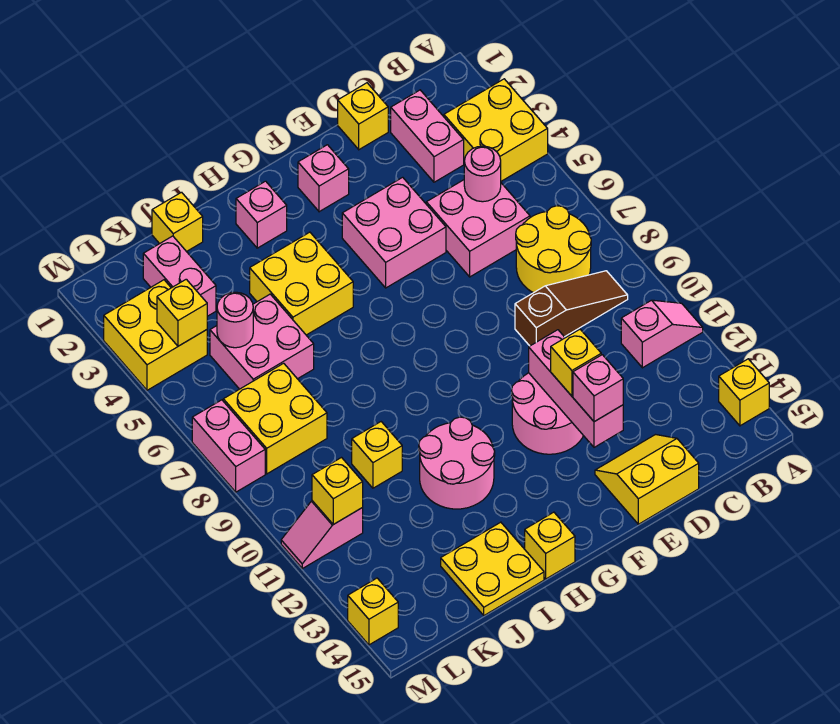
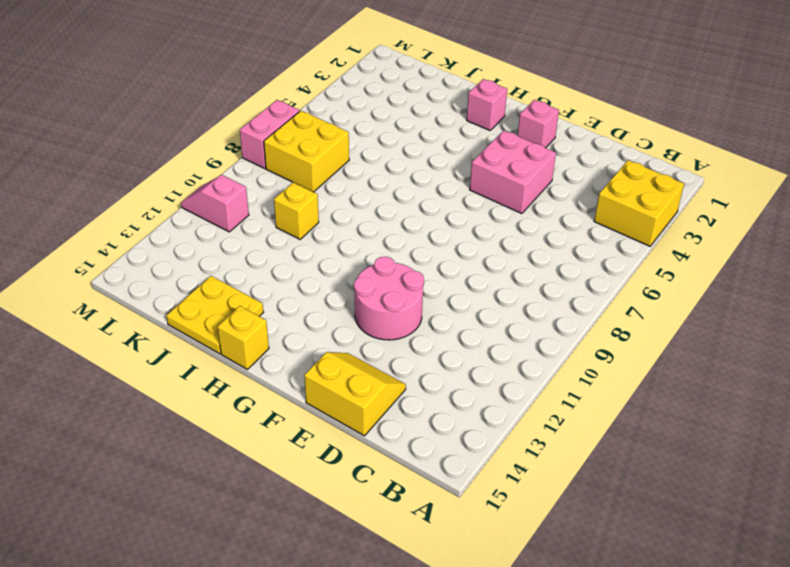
none -> pink slope A11:B11 level 1 top B
none -> yellow brick A14 level 1
none -> yellow round brick B7:C8 level 1
none -> brown slope B9:D9 level 1 top D

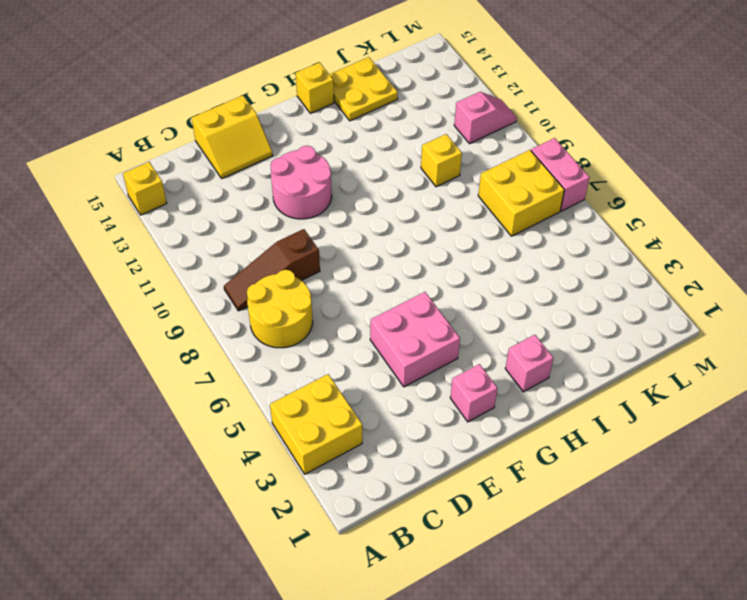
none -> pink slope A11:B11 level 1 top B
none -> pink brick C2:C3 level 1
none -> pink brick C5:D6 level 1
none -> yellow brick D1 level 1

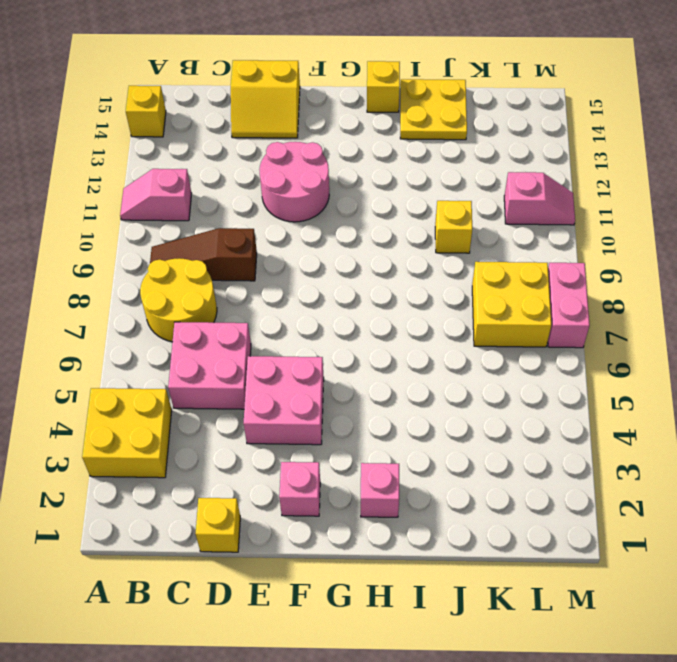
none -> pink brick C2:C3 level 1
none -> yellow brick H4:I5 level 1
none -> pink round brick H11:I12 level 1
none -> yellow brick J1 level 1

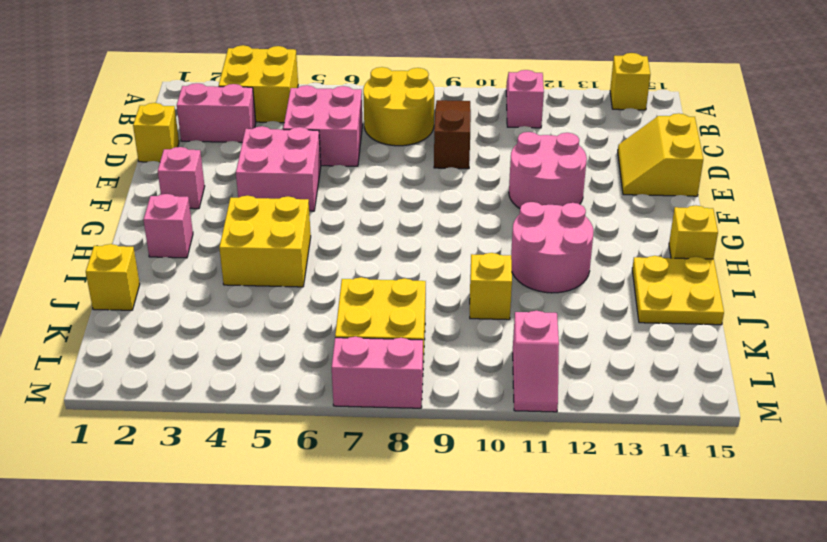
none -> pink brick J5:K6 level 1
none -> pink brick K2:K3 level 1
none -> yellow brick L3:M4 level 1
none -> yellow brick M14 level 1

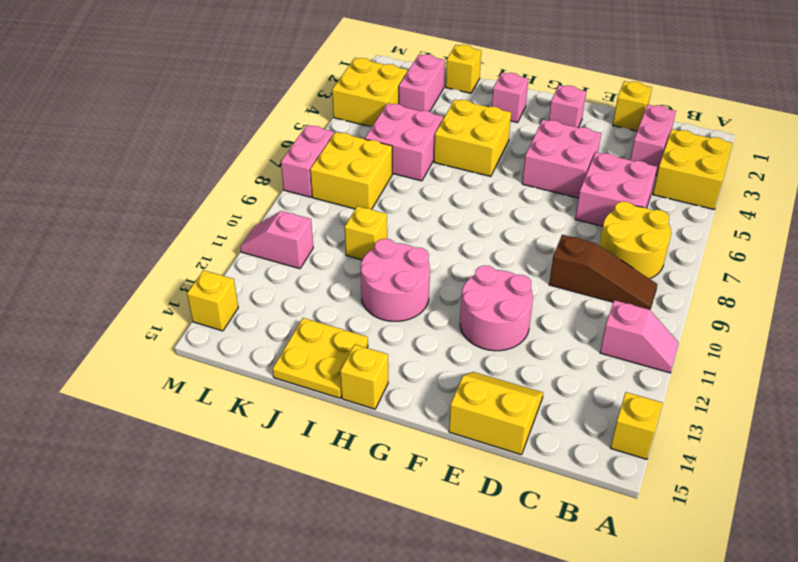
none -> pink round brick C5 level 2
none -> pink brick E11:E13 level 2
none -> pink round brick K5 level 2
none -> yellow brick L4 level 2

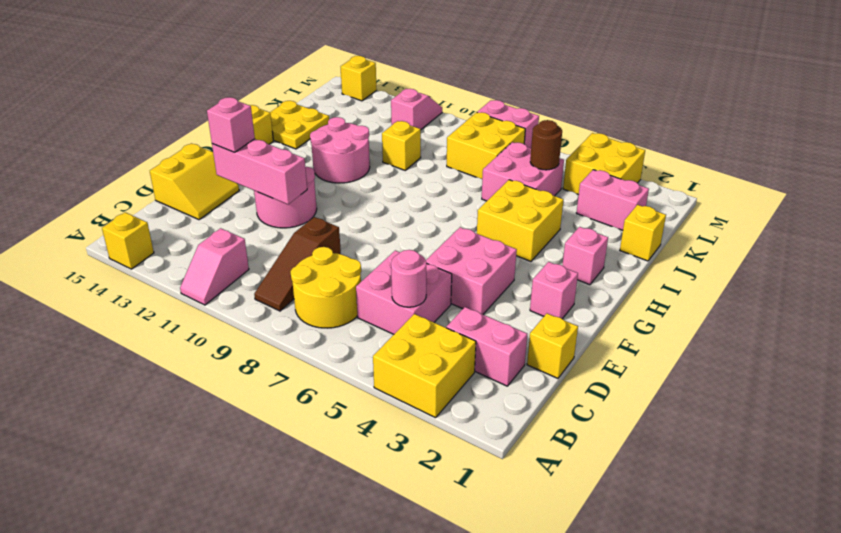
brown round brick K5 level 2 -> pink round brick K5 level 2
none -> yellow brick L4 level 2
none -> yellow brick L11 level 2
none -> yellow brick E12 level 3

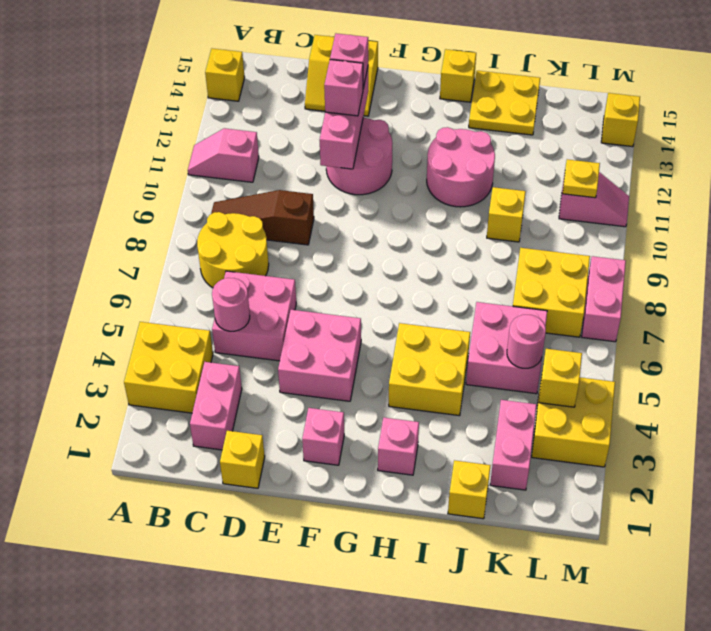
pink brick E12 level 3 -> yellow brick E12 level 3
yellow plate L11 level 2 -> yellow brick L11 level 2

